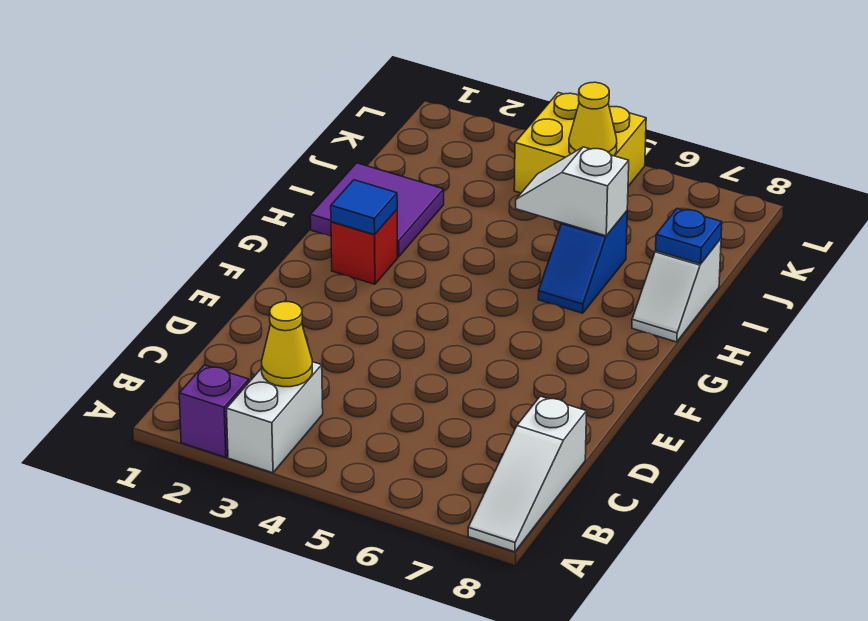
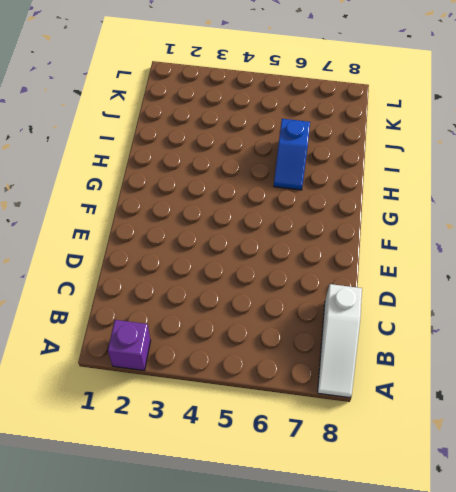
none -> white brick A3:B3 level 1
none -> red brick G2 level 1
none -> purple tile H1:I2 level 1

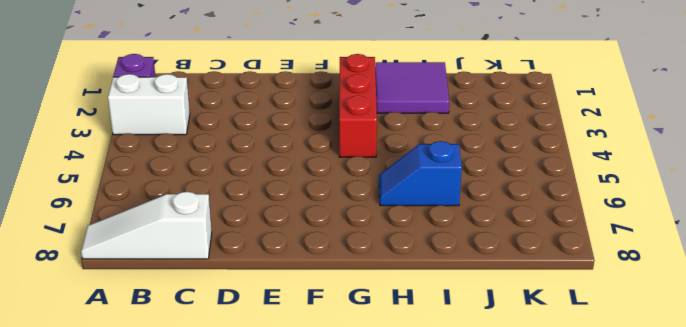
red brick G2:G4 level 1 -> red brick G2 level 1
none -> white slope H8:I8 level 1 top I
none -> yellow brick K4:L5 level 1
none -> yellow cone B3 level 2

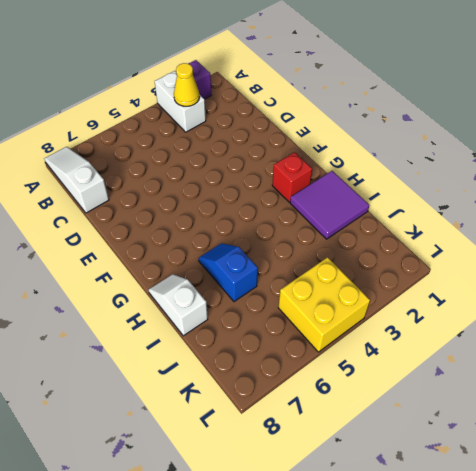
none -> blue tile G2 level 2
none -> white slope I5:I6 level 2 top 6
none -> blue plate I8 level 2

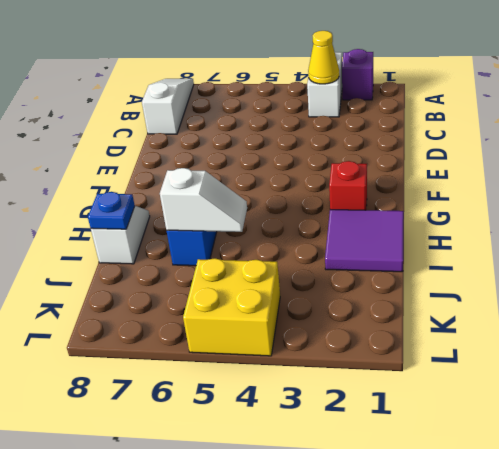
none -> blue tile G2 level 2
none -> yellow cone K5 level 2

